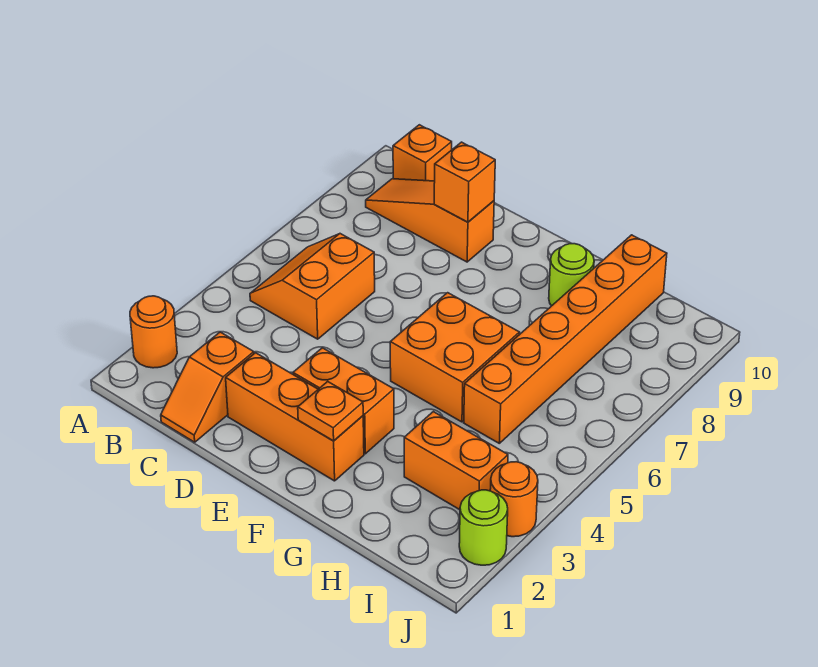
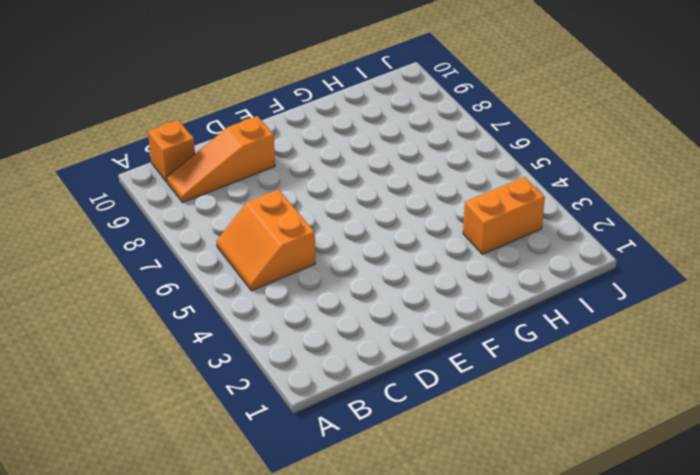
none -> orange round brick A2 level 1
none -> orange slope C1:C2 level 1 top 2
none -> orange brick D2:F2 level 1

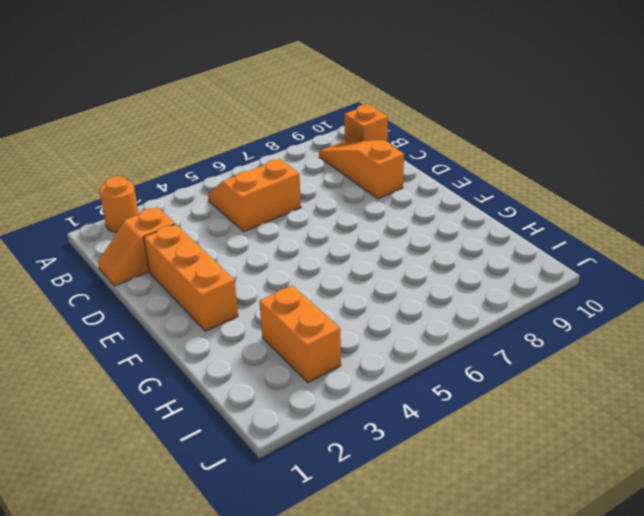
none -> orange brick E3:F3 level 1
none -> orange brick F5:G6 level 1
none -> lime round brick G9 level 1

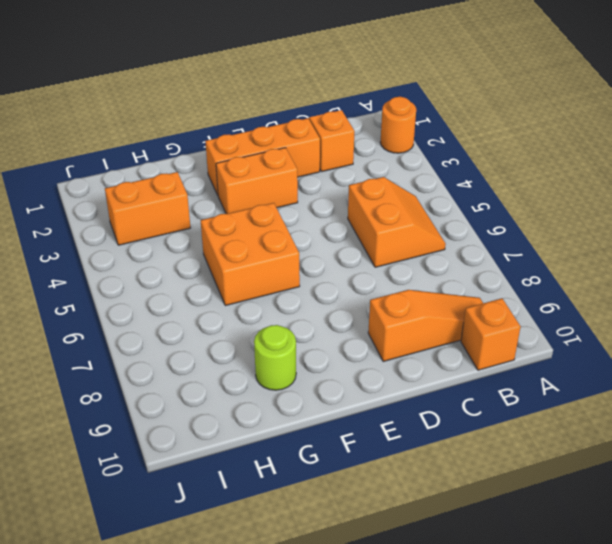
none -> orange brick H5:H10 level 1
none -> lime round brick J2 level 1
none -> orange round brick J3 level 1

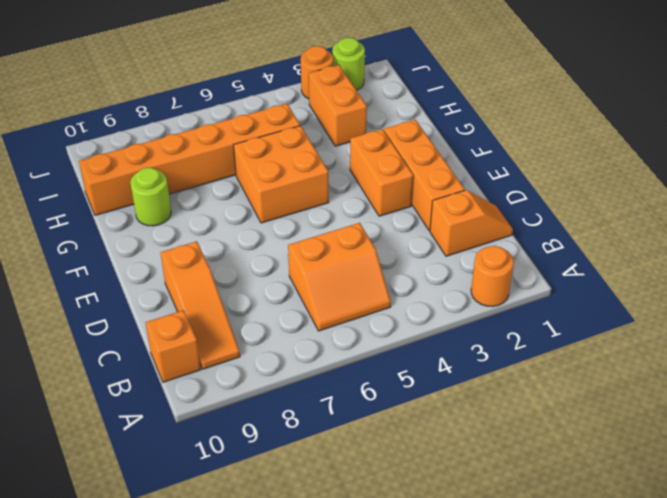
none -> orange brick D9 level 2
none -> orange plate F2 level 2

